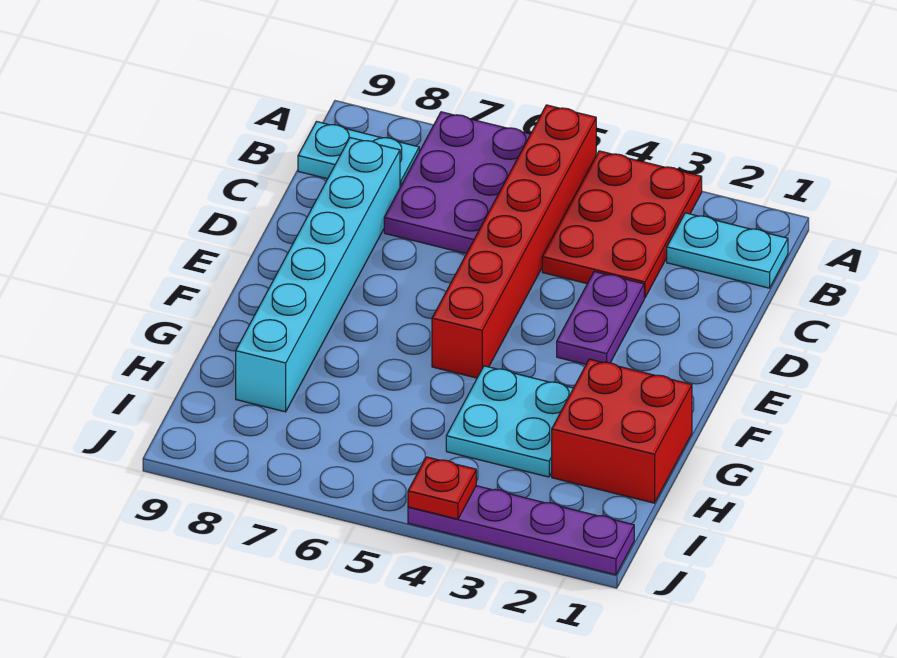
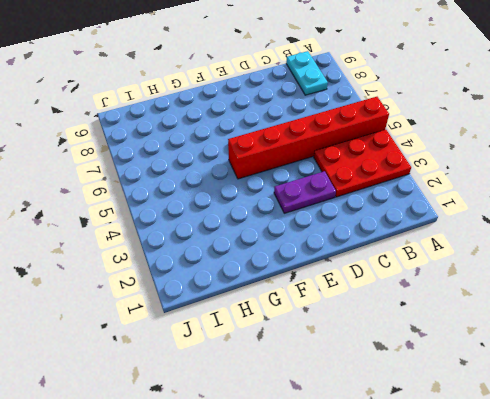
none -> purple plate A6:C7 level 1
none -> cyan plate B1:B2 level 1

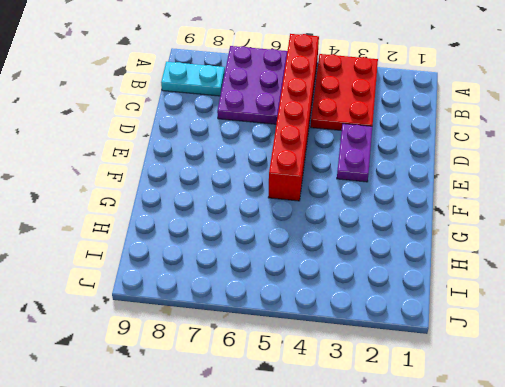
none -> cyan plate B1:B2 level 1
none -> cyan brick C8:H8 level 1

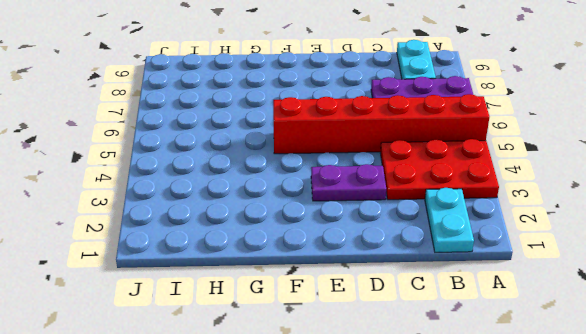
none -> cyan brick C8:H8 level 1
none -> red brick G1:H2 level 1

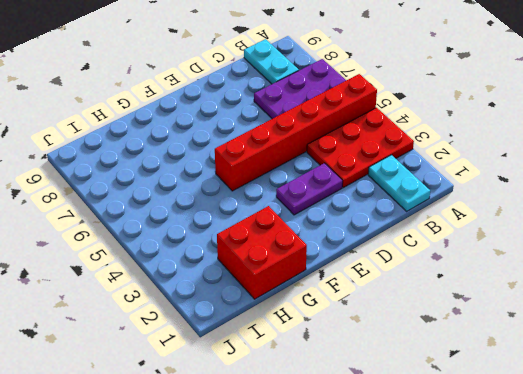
none -> cyan brick C8:H8 level 1
none -> cyan plate G3:H4 level 1

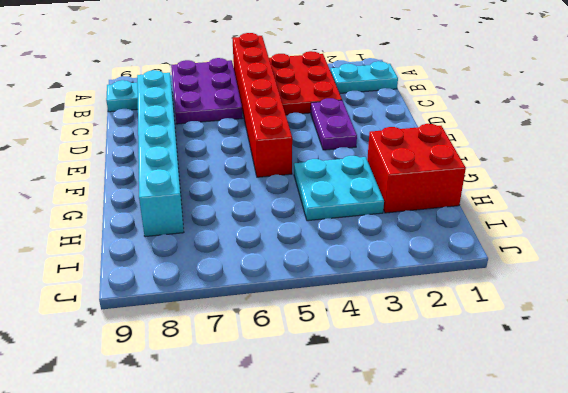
none -> purple plate J1:J4 level 1
none -> red plate J4 level 2

